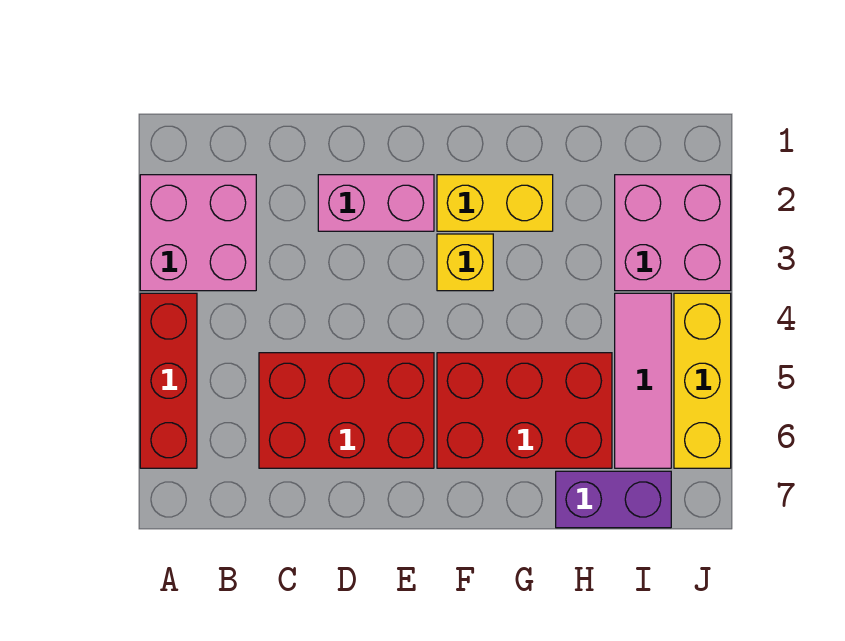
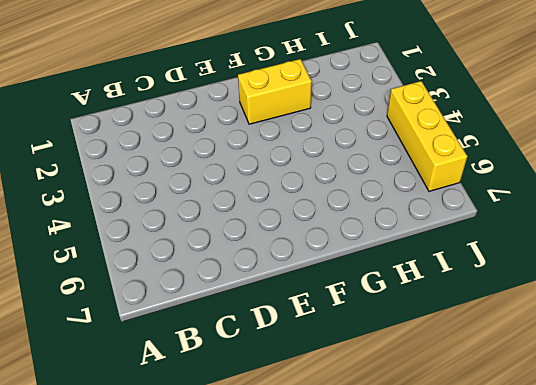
none -> pink brick A2:B3 level 1
none -> red brick A4:A6 level 1

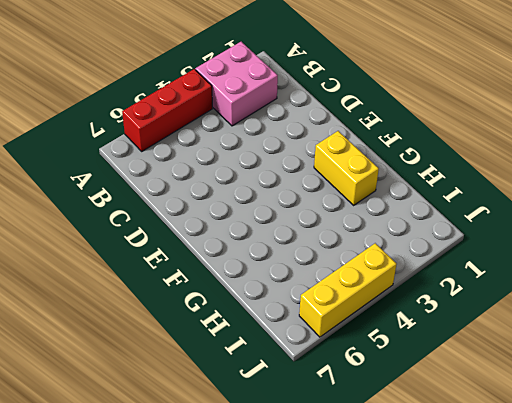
none -> red brick C5:E6 level 1
none -> pink brick D2:E2 level 1

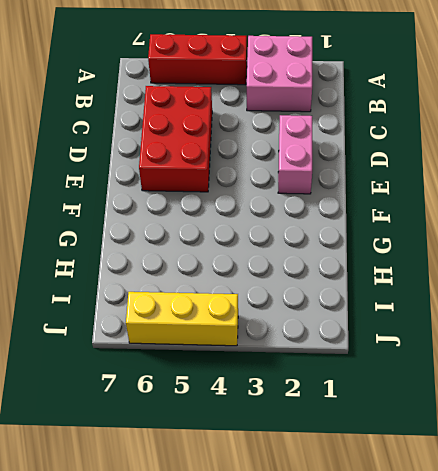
none -> yellow brick F2:G2 level 1
none -> yellow brick F3 level 1

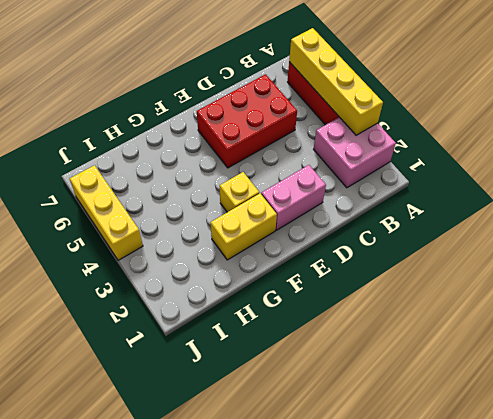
yellow brick A3:A6 level 2 -> none
none -> red brick F5:H6 level 1
none -> purple brick H7:I7 level 1

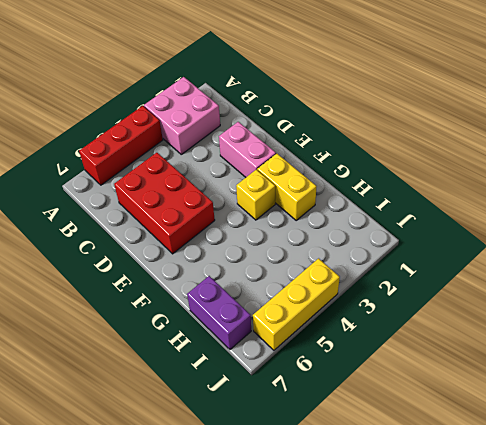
none -> red brick F5:H6 level 1
none -> pink brick I2:J3 level 1

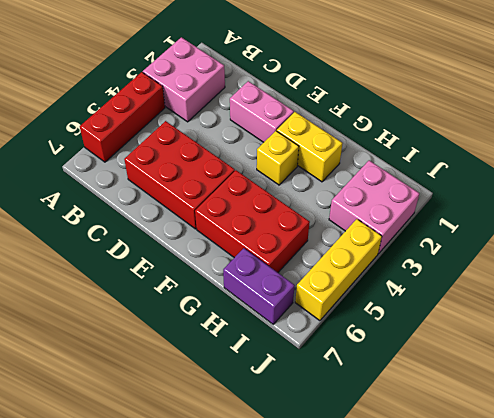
none -> pink tile I4:I6 level 1

